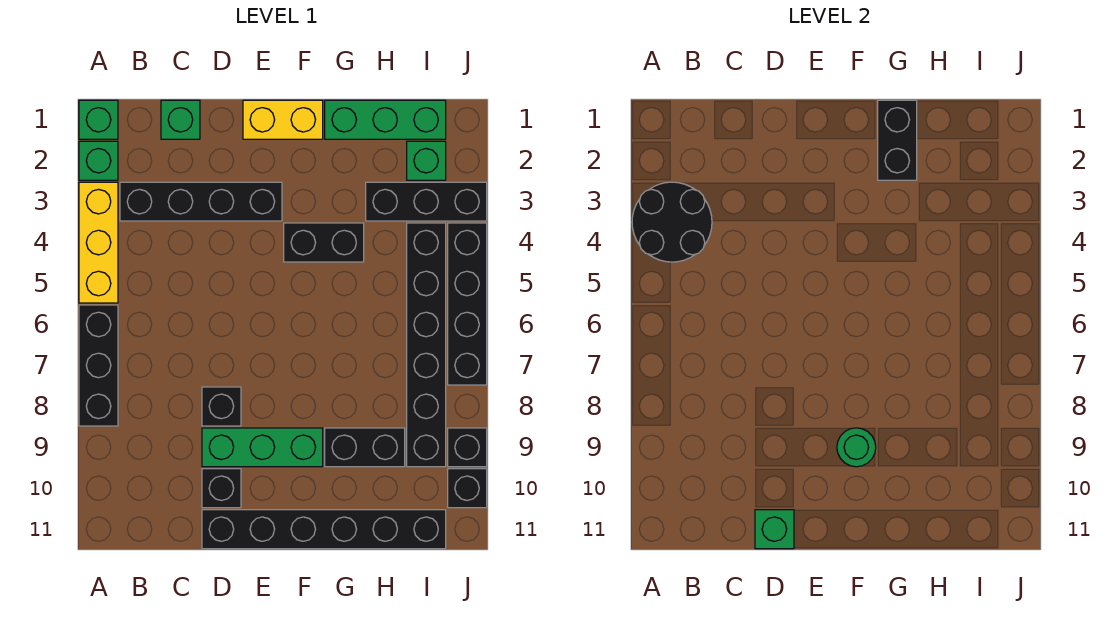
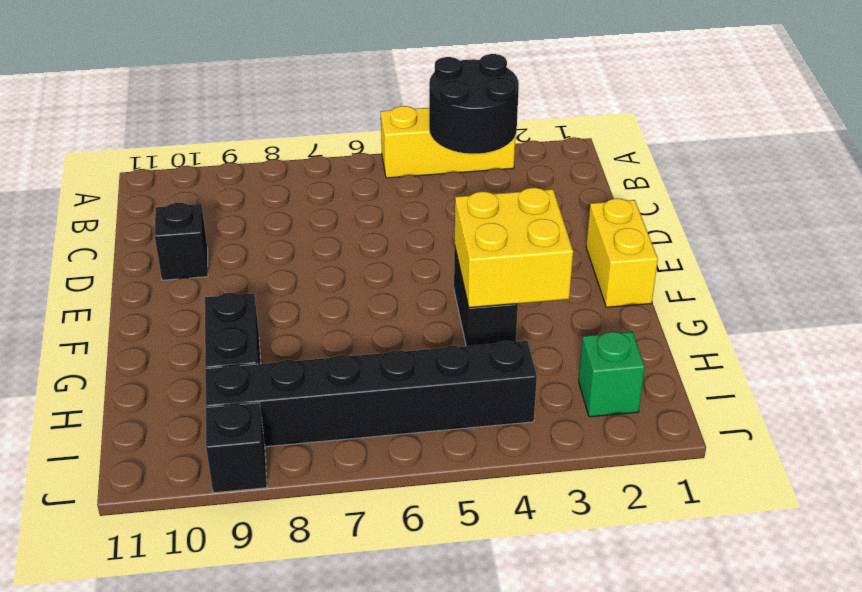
yellow brick F3:G4 level 2 -> none
none -> green brick A1 level 1
none -> green brick A2 level 1
none -> black brick A6:A8 level 1

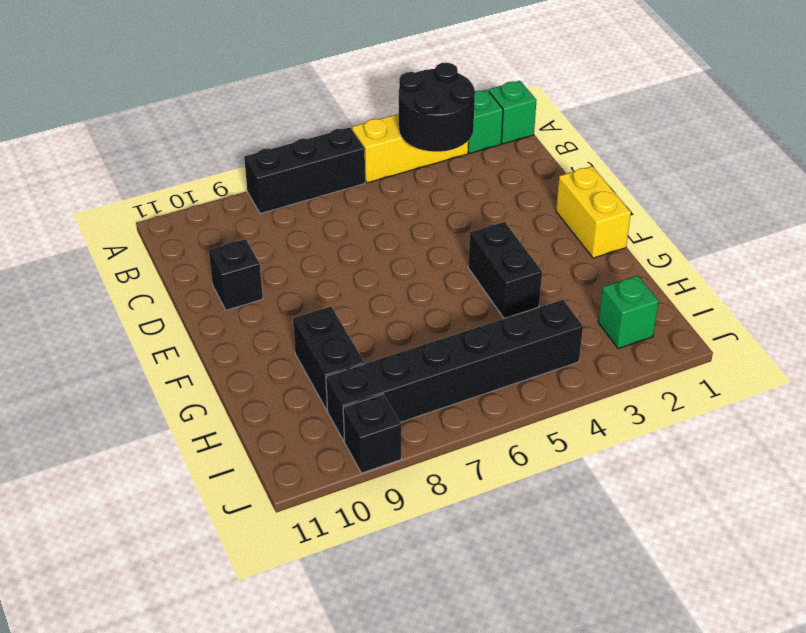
none -> black brick B3:E3 level 1
none -> green brick C1 level 1
none -> black brick D8 level 1

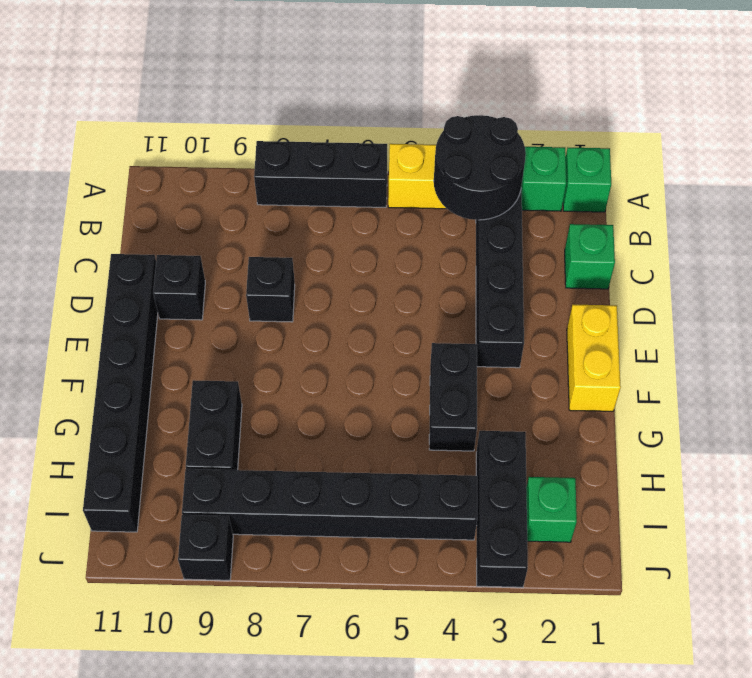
none -> green brick D9:F9 level 1
none -> green brick G1:I1 level 1
none -> black brick J4:J7 level 1

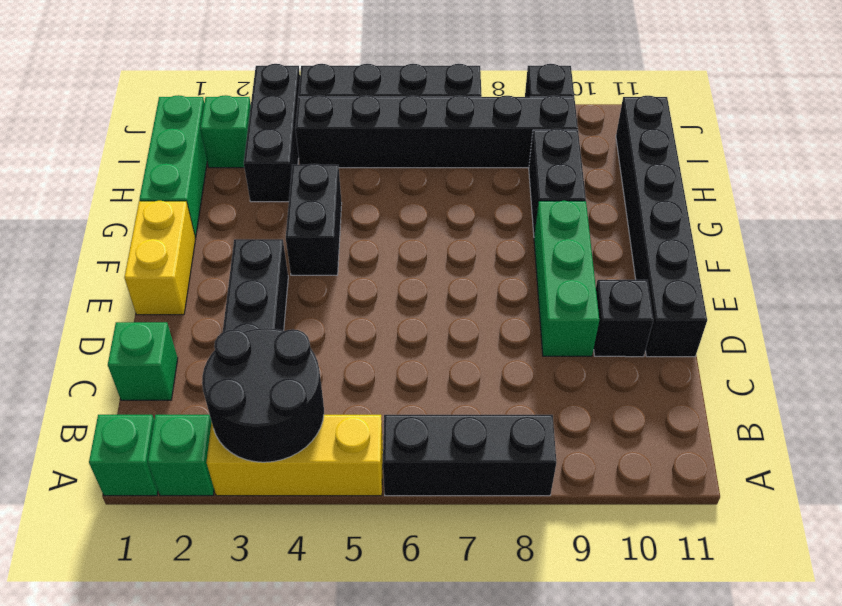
none -> black brick D8 level 1
none -> black brick J10 level 1
none -> green brick D11 level 2

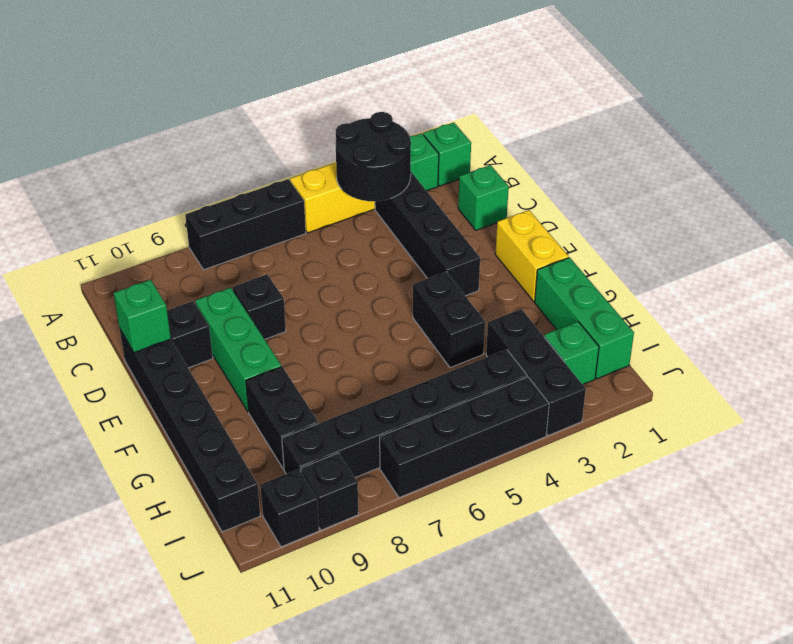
none -> green round brick F9 level 2
none -> black brick G1:G2 level 2

